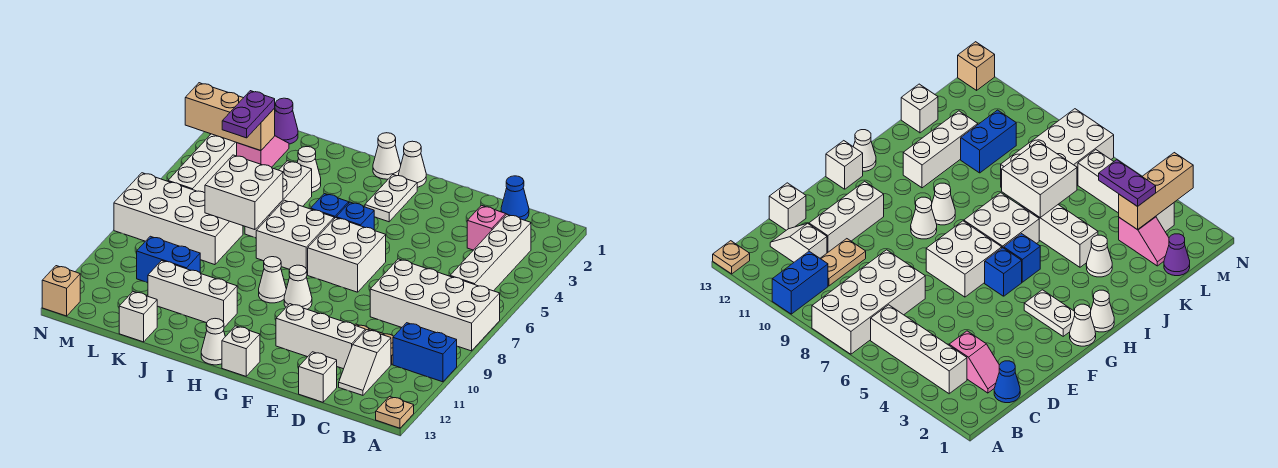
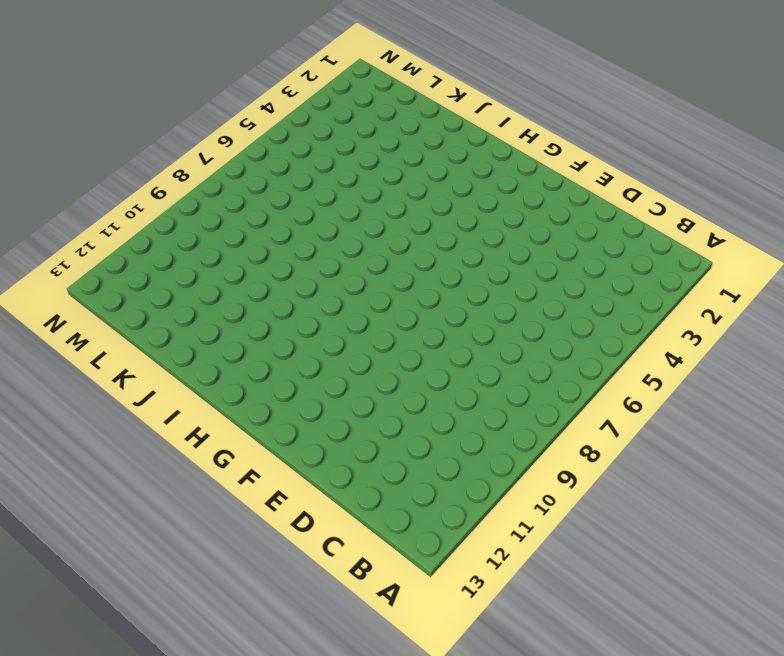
none -> white brick A7:D8 level 1
none -> blue brick A10:B10 level 1
none -> tan plate A13 level 1
none -> white brick B3:B6 level 1

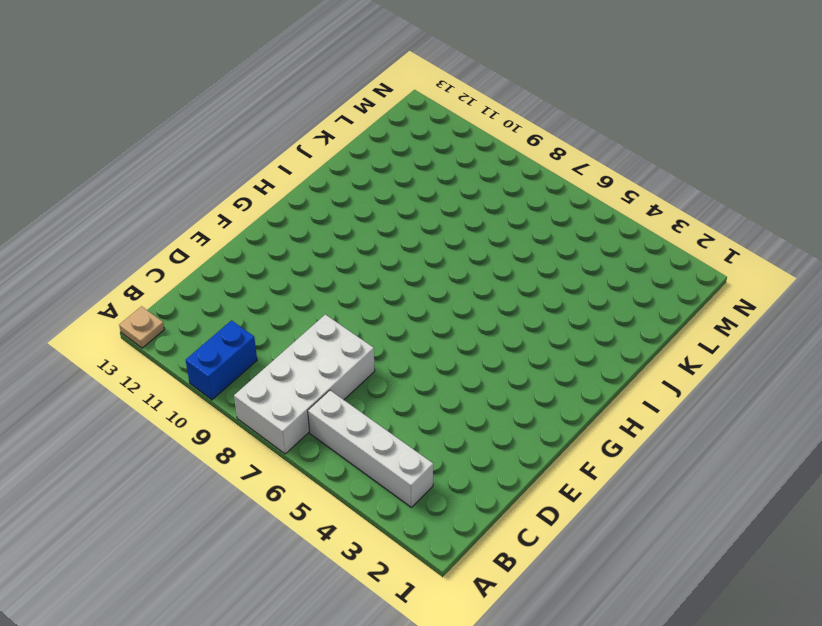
none -> blue cone C1 level 1
none -> pink slope C2:C3 level 1 top 3
none -> tan plate C10:D10 level 1
none -> white slope C11:C12 level 1 top 11

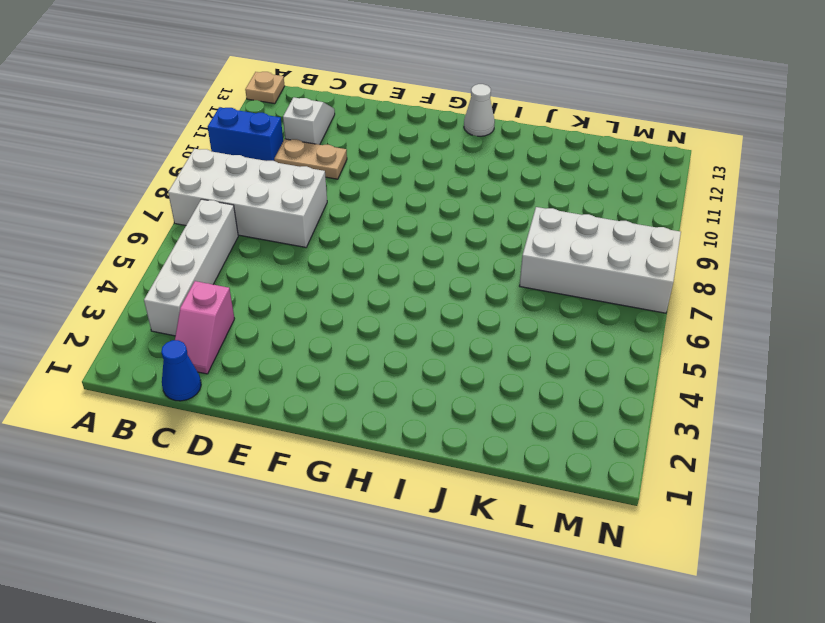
none -> white brick D11:F11 level 1
none -> white brick D13 level 1
none -> white brick F6:G7 level 1
none -> white cone G1 level 1

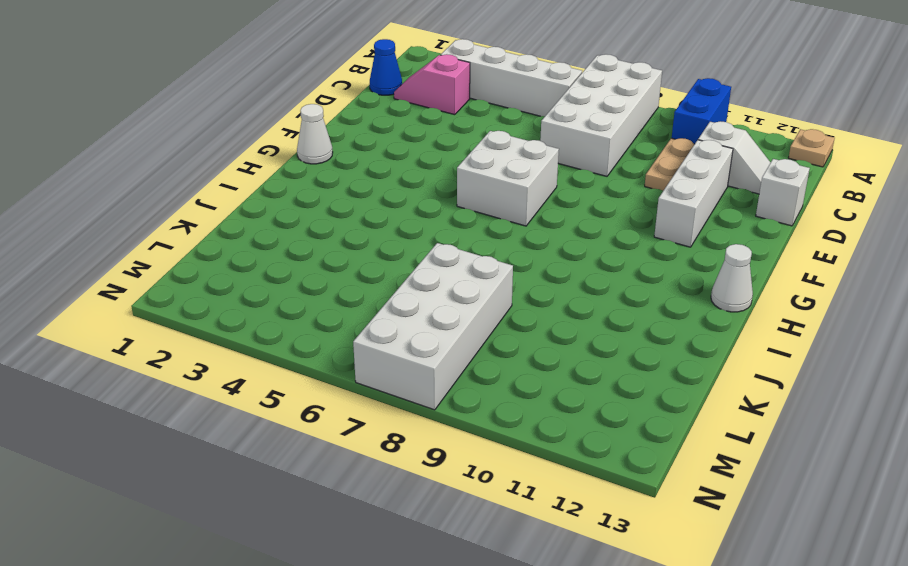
none -> white plate G2:G3 level 1
none -> blue brick G5 level 1
none -> white cone G9 level 1
none -> white brick G13 level 1

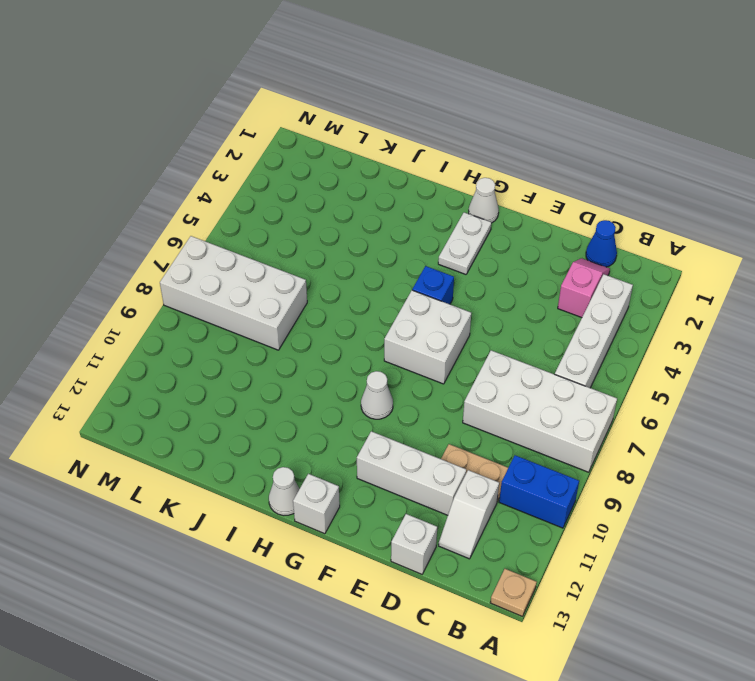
none -> white cone H1 level 1
none -> blue brick H5 level 1
none -> white brick H6:I7 level 1
none -> white cone H9 level 1

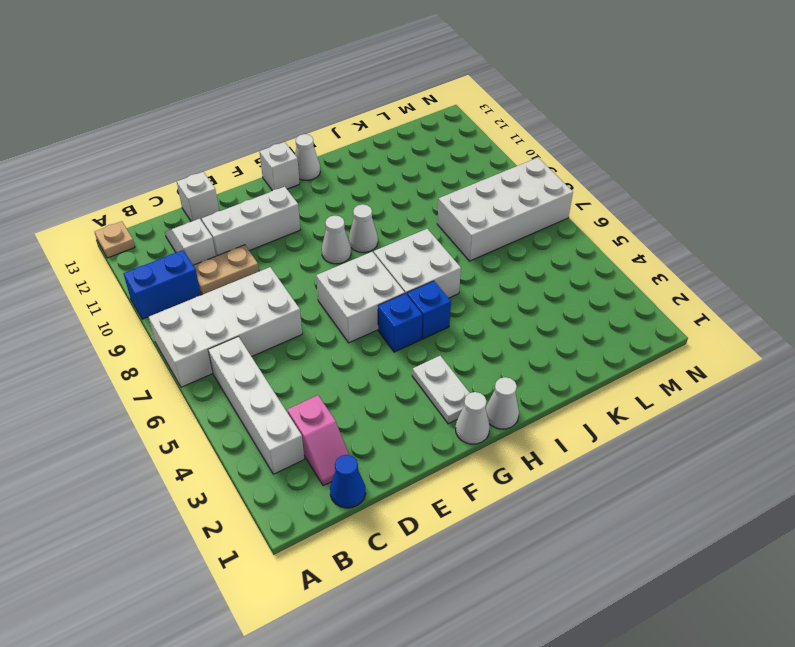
none -> white brick I11:K11 level 1
none -> white cone J3 level 1
none -> white brick J4:J6 level 1
none -> blue brick K10:L10 level 1

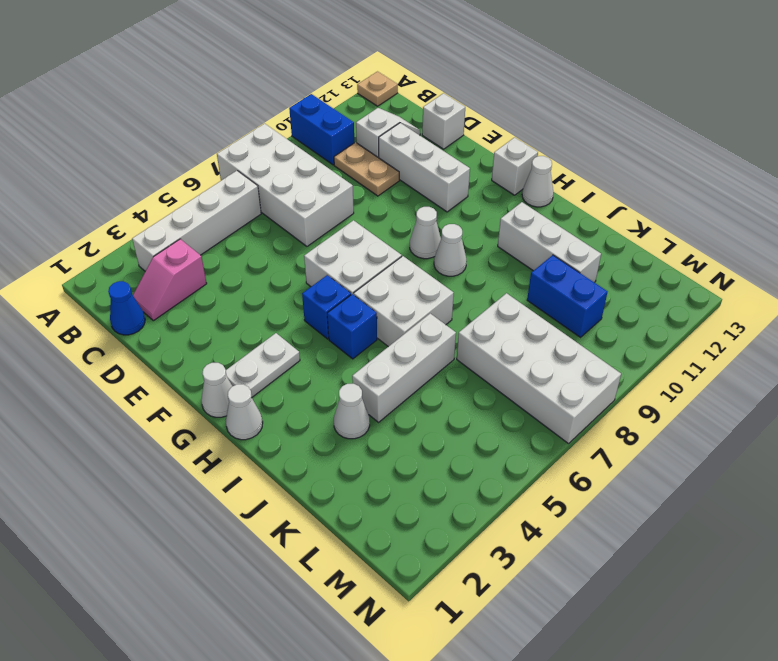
none -> white brick K13 level 1
none -> purple cone L1 level 1
none -> pink slope L2:L3 level 1 top 3
none -> white brick M3:M6 level 1

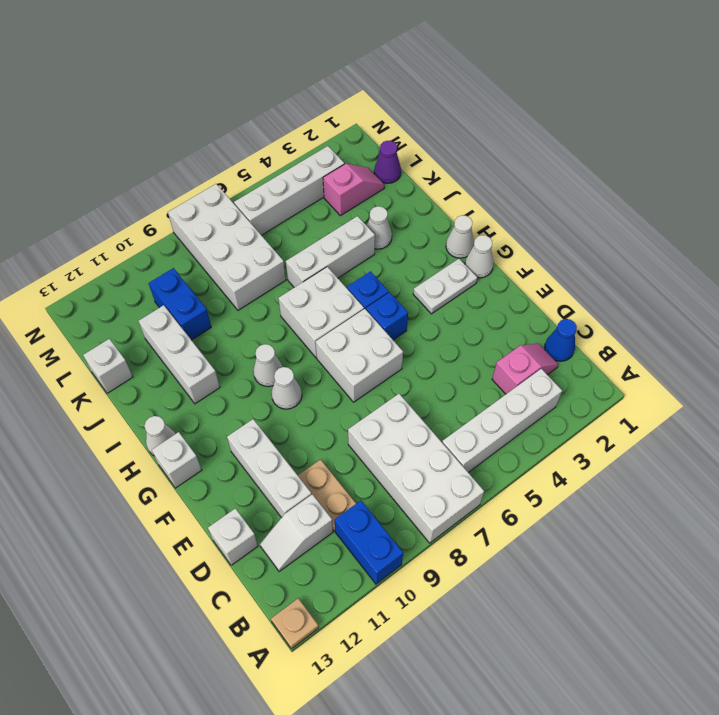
none -> tan brick N13 level 1
none -> white brick J6:K7 level 2
none -> tan brick L3:N3 level 2
none -> purple plate L3:L4 level 3

